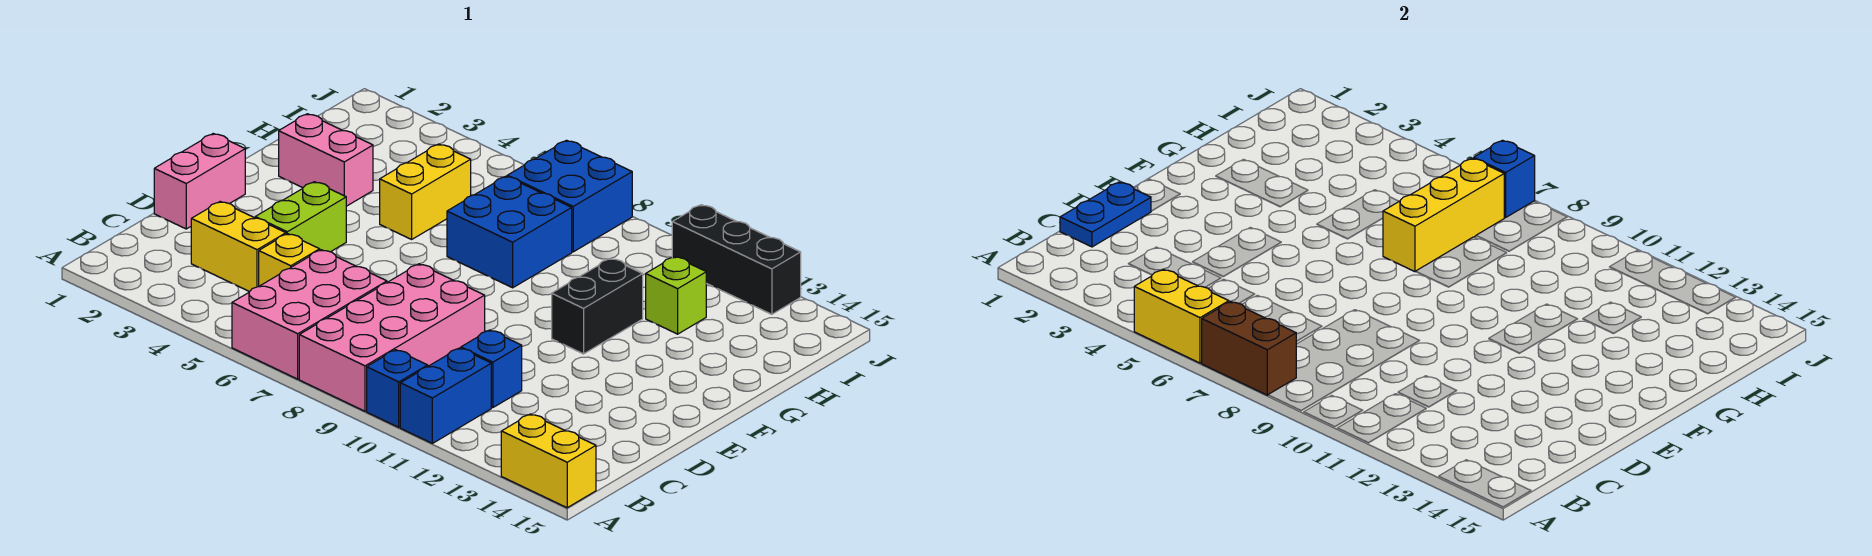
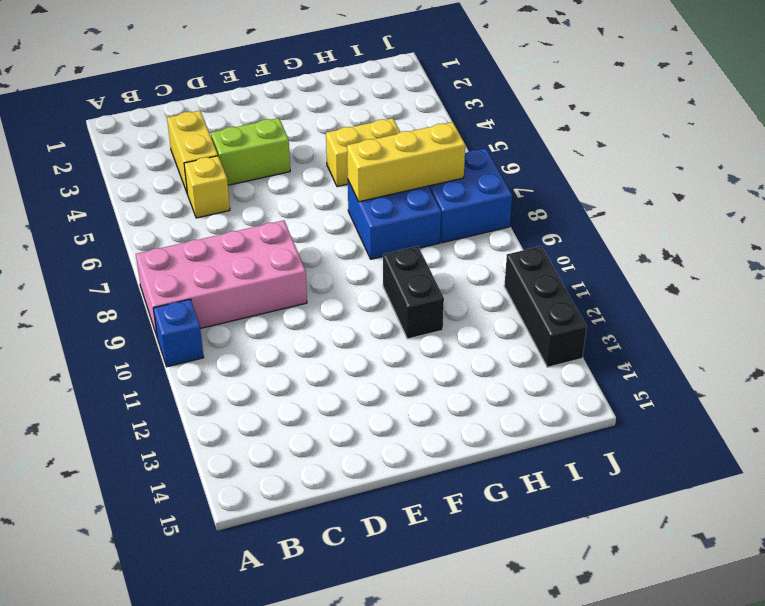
black brick G10:G11 level 1 -> black brick F11:G11 level 1
none -> pink brick A6:C7 level 1
none -> blue brick A11:B11 level 1
none -> yellow brick A14:A15 level 1

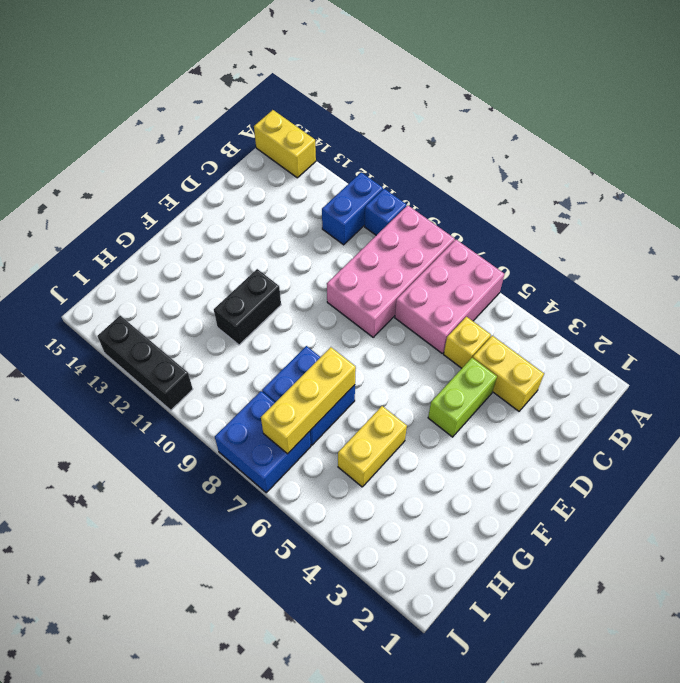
none -> blue brick C11 level 1
none -> pink brick D1:E1 level 1
none -> pink brick G2:G3 level 1

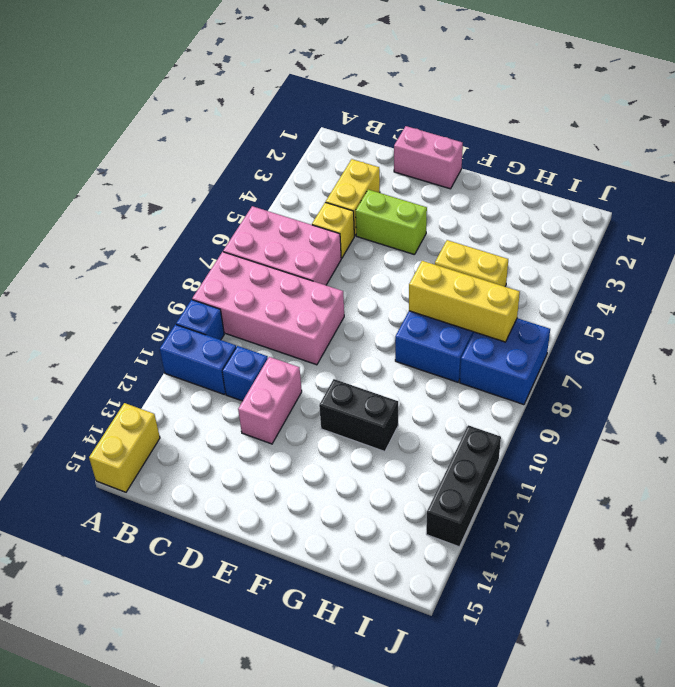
pink brick D11:D12 level 1 -> pink brick G2:G3 level 1
none -> lime brick H12 level 1
none -> yellow brick A5:A6 level 2
none -> brown brick A7:A8 level 2

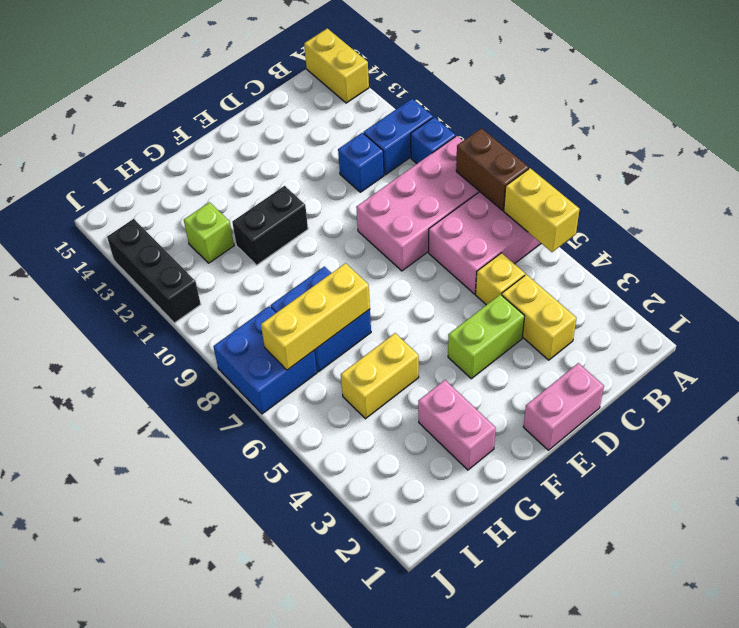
none -> blue plate C1:D1 level 2
none -> blue brick J7 level 2

